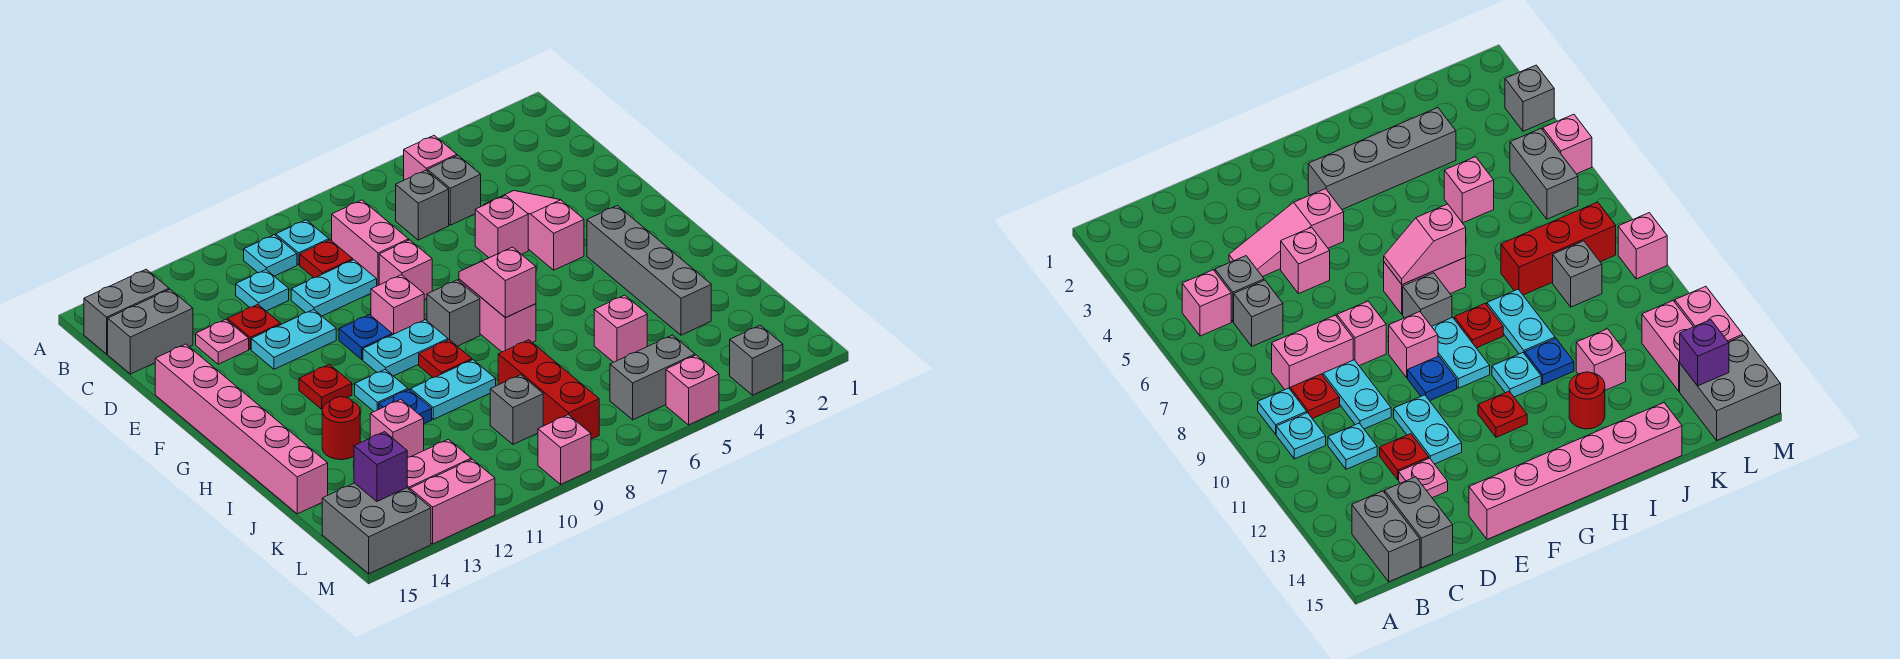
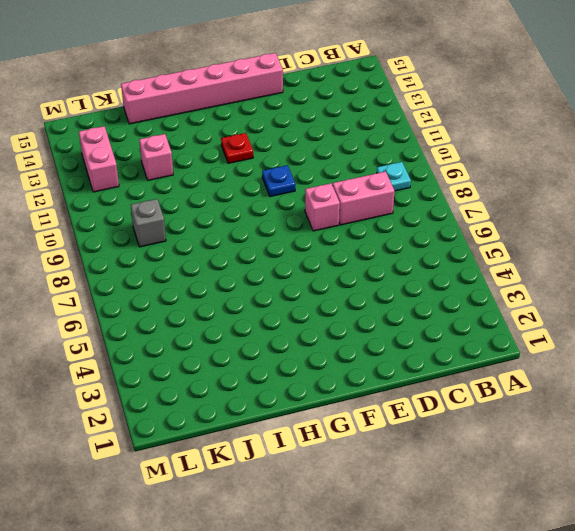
none -> pink brick B5 level 1
none -> cyan plate B10 level 1
none -> grey brick B14:B15 level 1
none -> grey brick C5 level 1

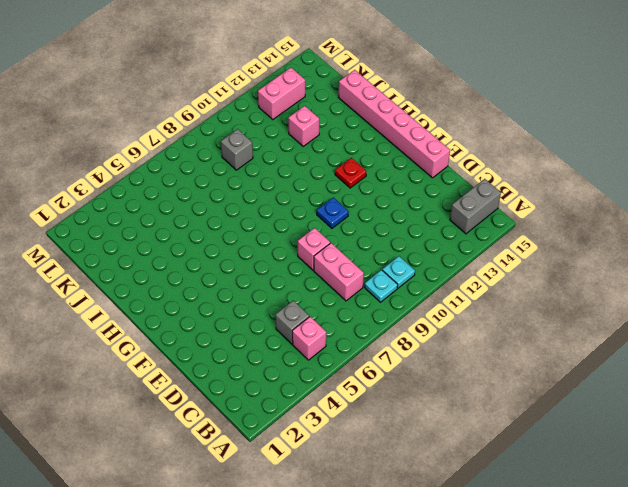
none -> grey brick C6 level 1
none -> red plate C9 level 1
none -> cyan plate C11 level 1
none -> grey brick C14:C15 level 1

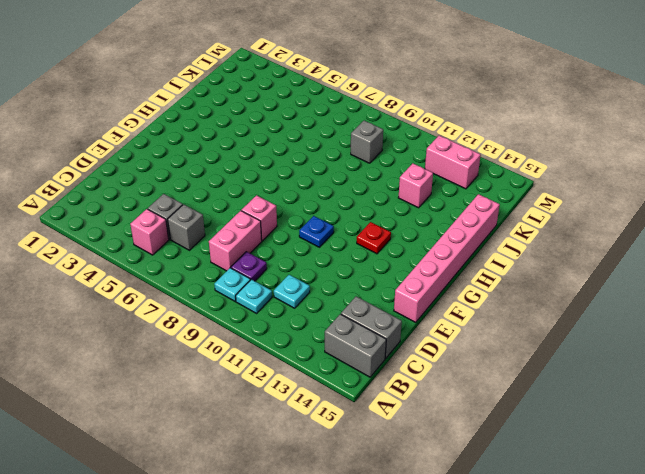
purple plate C9 level 1 -> red plate C9 level 1
none -> pink slope D4:F4 level 1 top F
none -> cyan plate D9:D10 level 1
none -> red plate D12 level 1
none -> pink plate D13 level 1

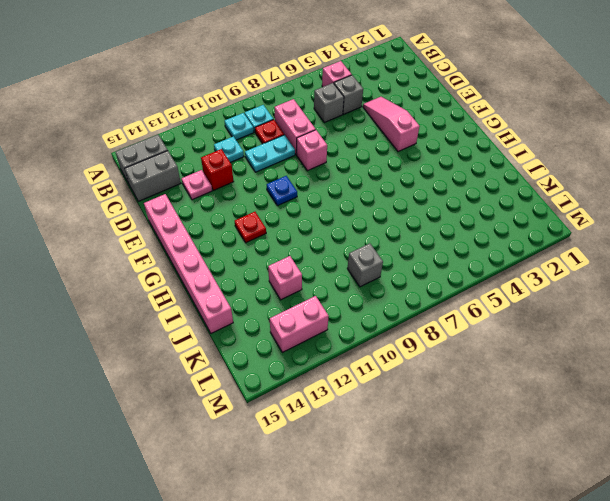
red brick D12 level 1 -> red plate D12 level 1
none -> pink brick E5 level 1
none -> cyan plate E11:E12 level 1
none -> pink brick F9 level 1
none -> grey brick G3:J3 level 1

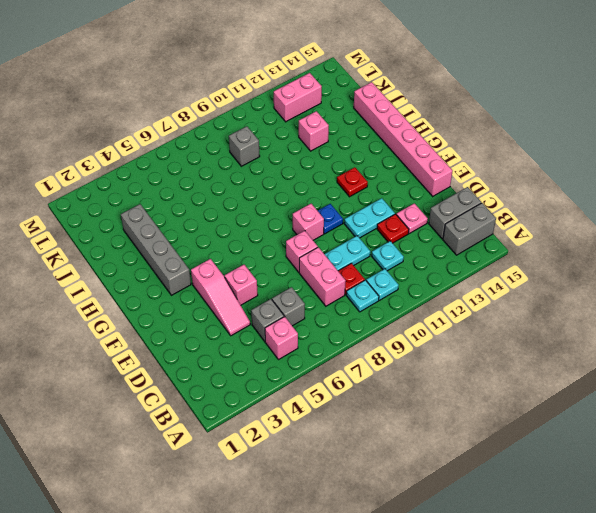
none -> pink brick G7:H7 level 1
none -> grey brick G8 level 1
none -> cyan plate G9:G10 level 1
none -> red plate H9 level 1

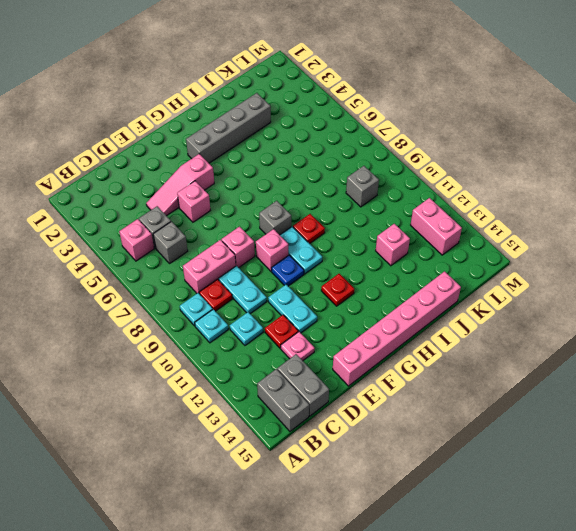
none -> pink brick G7:H7 level 1
none -> cyan plate H11 level 1
none -> cyan plate I9:I10 level 1
none -> blue plate I11 level 1

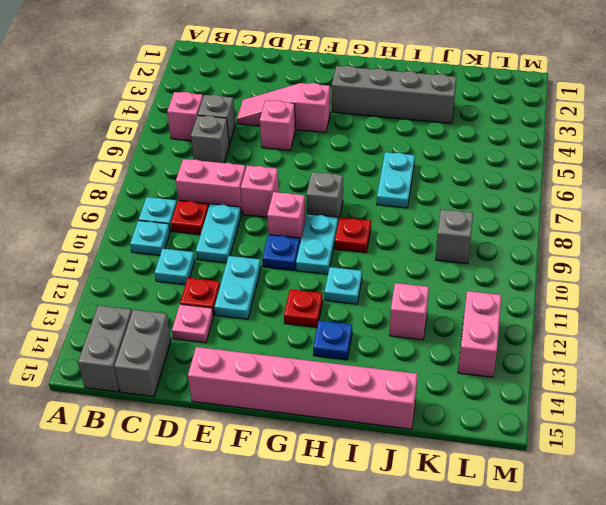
blue plate H13 level 1 -> blue plate I11 level 1
cyan plate I6:I7 level 1 -> cyan plate I9:I10 level 1
none -> pink brick G7:H7 level 1
none -> red round brick I13 level 1
none -> pink brick J5 level 1
none -> red brick J8:L8 level 1

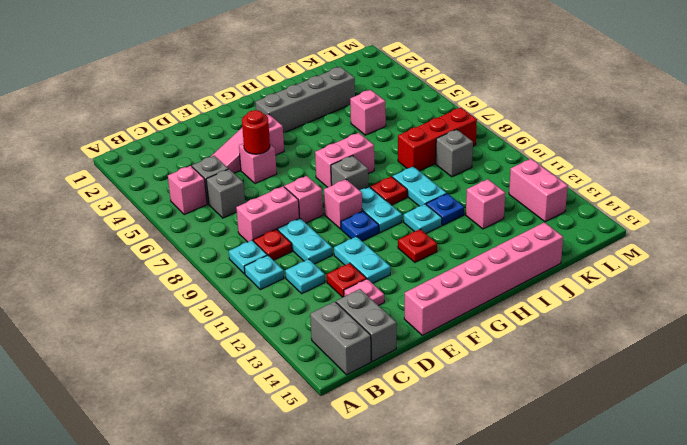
red round brick E5 level 2 -> red round brick I13 level 1
none -> grey brick L5:L6 level 1
none -> grey brick L14:M15 level 1
none -> grey brick M3 level 1
none -> pink brick M5 level 1

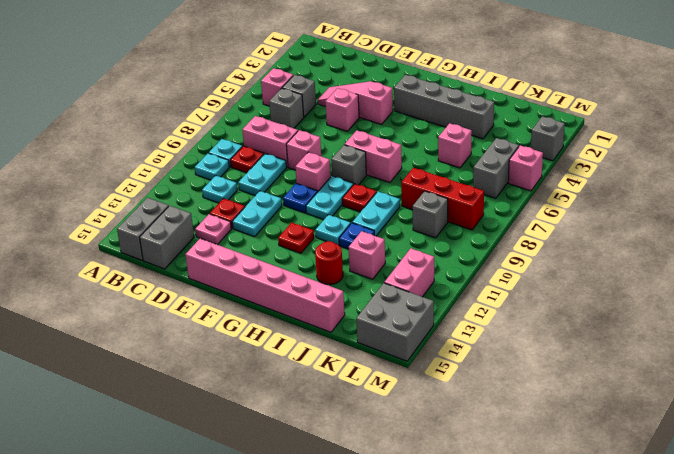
none -> pink brick M9 level 1
none -> pink brick M12:M13 level 1
none -> pink slope G7:H7 level 2 top H
none -> purple brick L14 level 2

